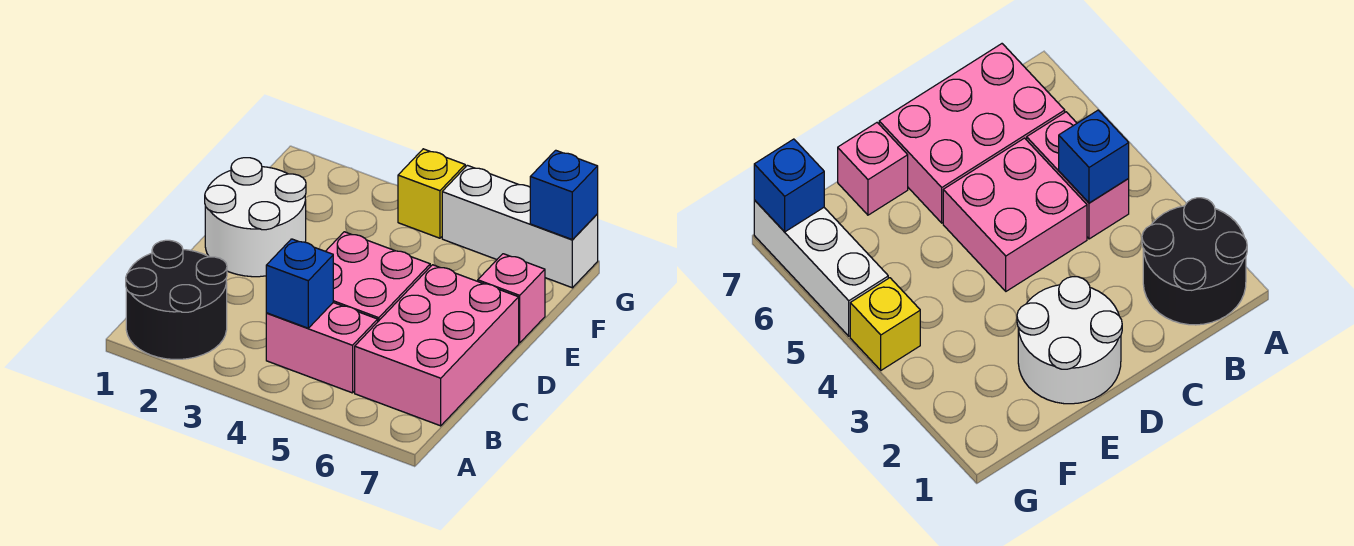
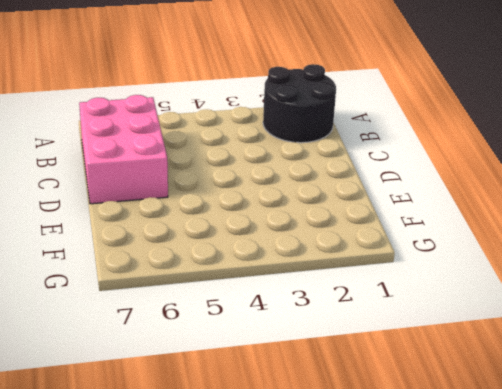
none -> pink brick B4:B5 level 1
none -> pink brick C4:D5 level 1

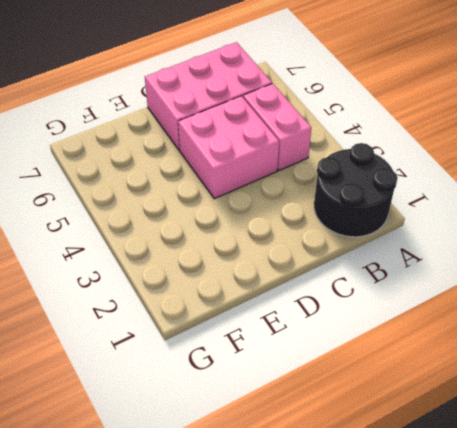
none -> white round brick D1:E2 level 1
none -> pink brick E7 level 1

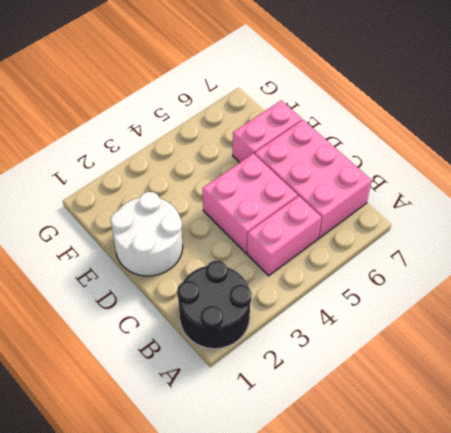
pink brick E6:E7 level 1 -> pink brick E7 level 1
none -> yellow brick G4 level 1
none -> white brick G5:G7 level 1

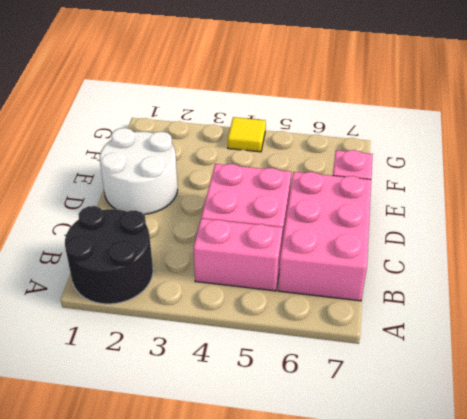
yellow tile G4 level 1 -> yellow brick G4 level 1
none -> white brick G5:G7 level 1
none -> blue brick B4 level 2

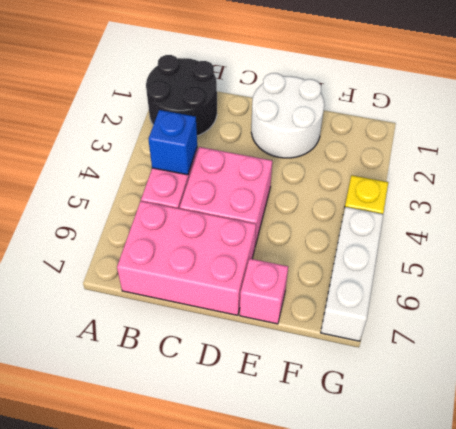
none -> blue brick G7 level 2

